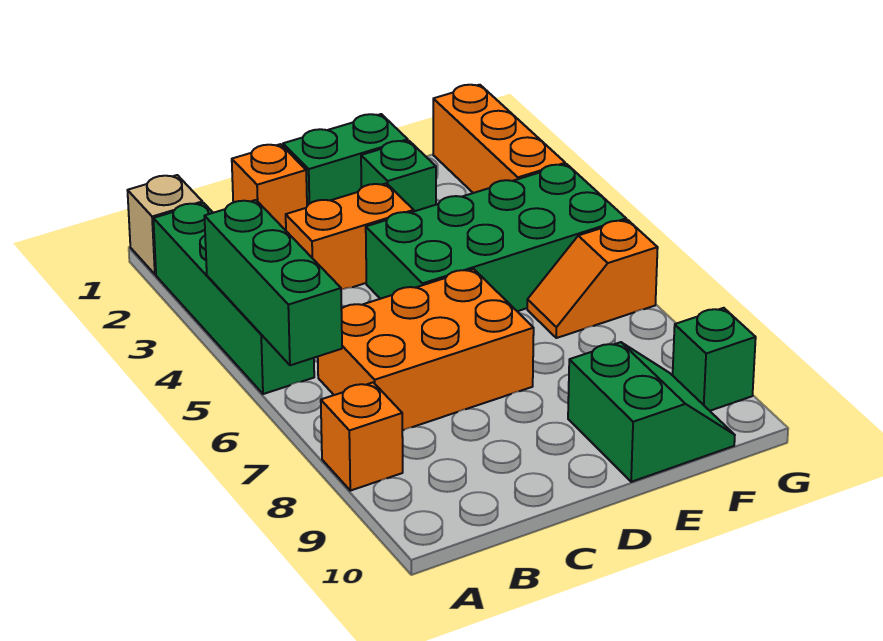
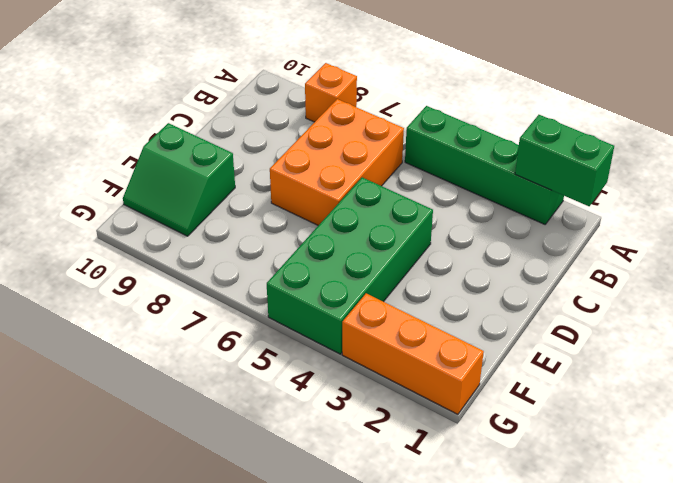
green brick A1:A2 level 2 -> green brick D1:E1 level 1
none -> tan brick A1 level 1
none -> orange brick C1 level 1
none -> orange brick C3:D3 level 1

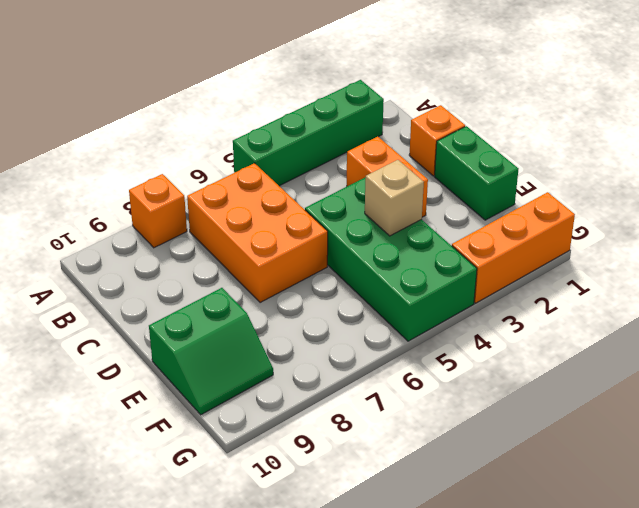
tan brick E4 level 2 -> tan brick A1 level 1
none -> green brick E2 level 1
none -> orange slope F6:G6 level 1 top G
none -> green brick G9 level 1

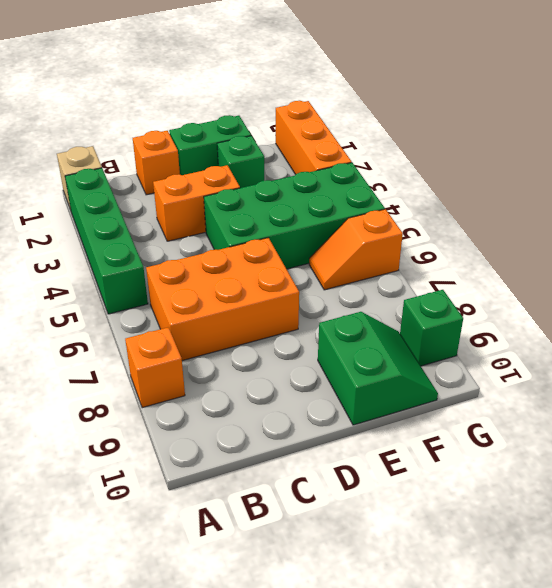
none -> green brick A4:A6 level 2

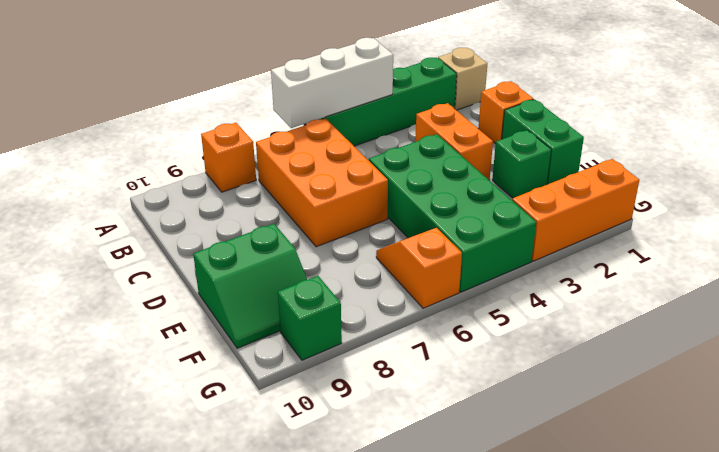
white brick A4:A6 level 2 -> green brick A4:A6 level 2

